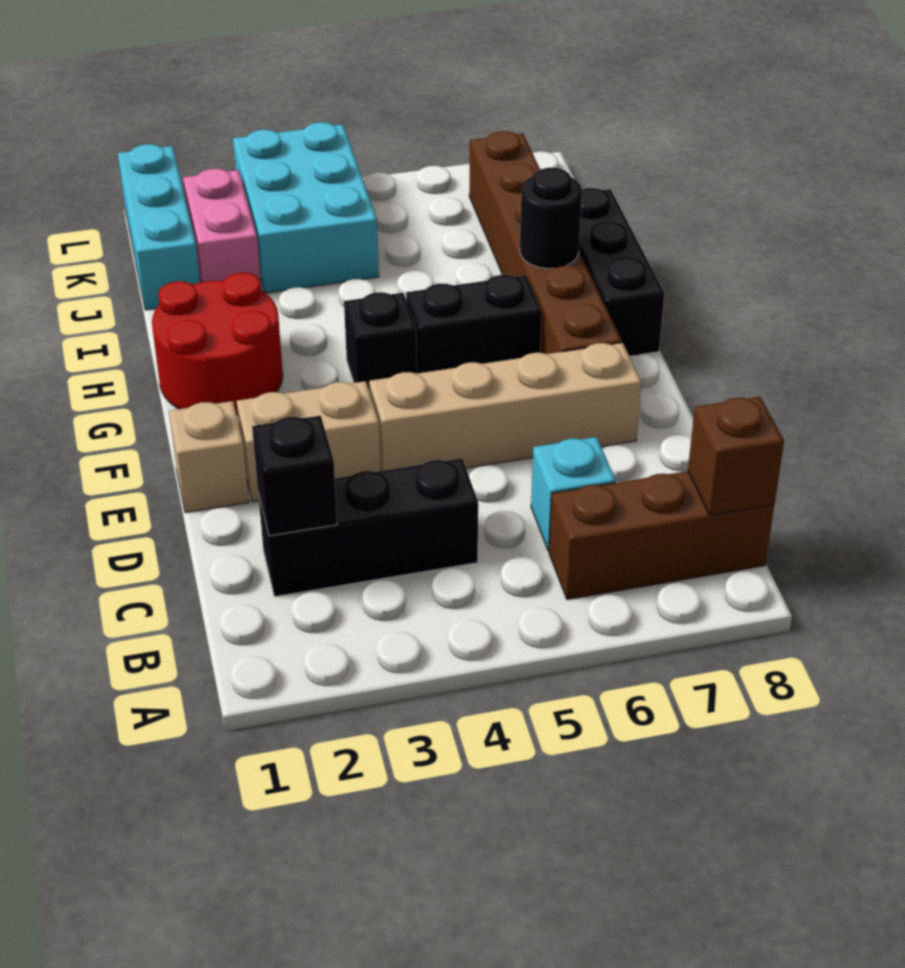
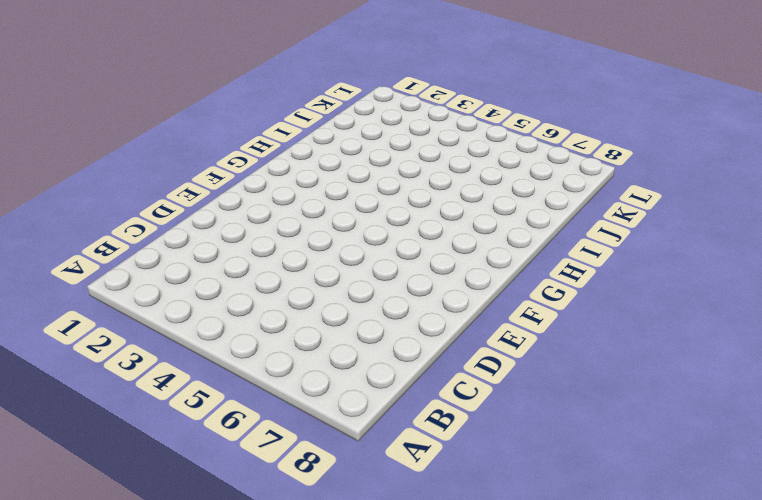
none -> brown brick B6:B8 level 1
none -> black brick C2:C4 level 1
none -> cyan brick C6 level 1

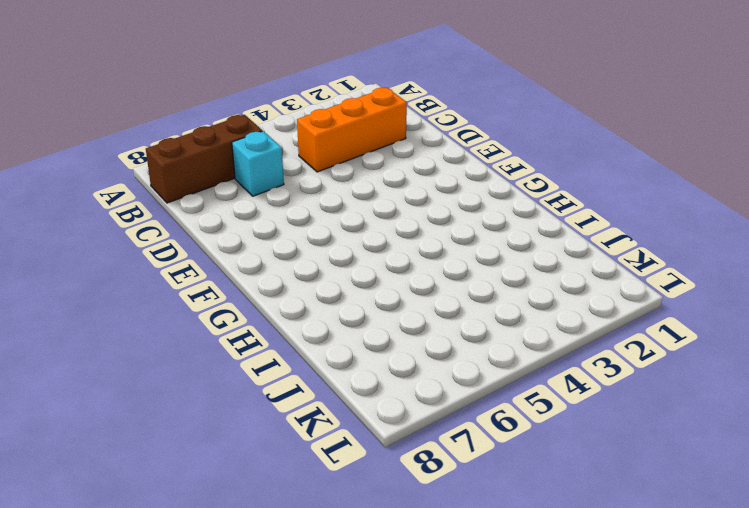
orange brick C2:C4 level 1 -> black brick C2:C4 level 1
none -> tan brick E1 level 1
none -> tan brick E2:E3 level 1
none -> tan brick E4:E7 level 1

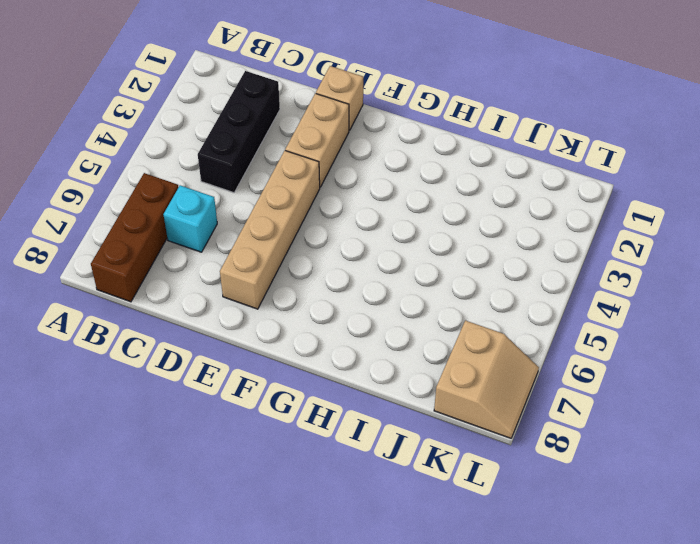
tan slope K7:L8 level 1 top K -> brown brick F7:K7 level 1
none -> red round brick G1:H2 level 1
none -> black brick G4 level 1
none -> black brick G5:G6 level 1

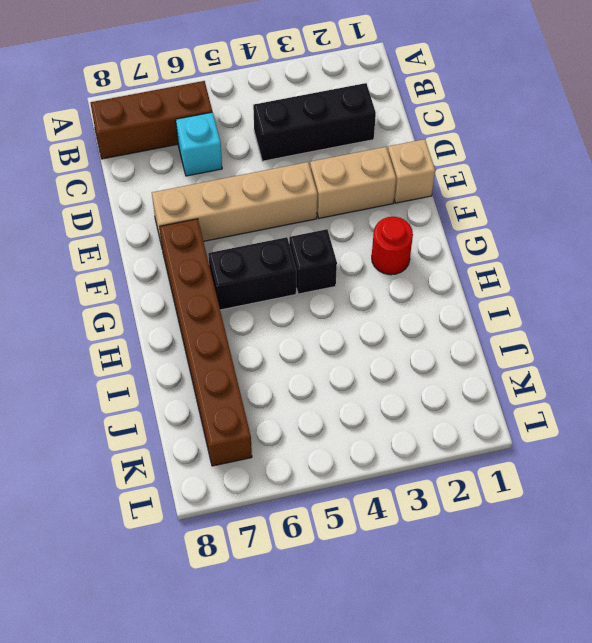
red round brick G2 level 1 -> red round brick G1:H2 level 1
none -> black brick G8:I8 level 1
none -> cyan brick J1:L1 level 1
none -> pink brick J2:K2 level 1

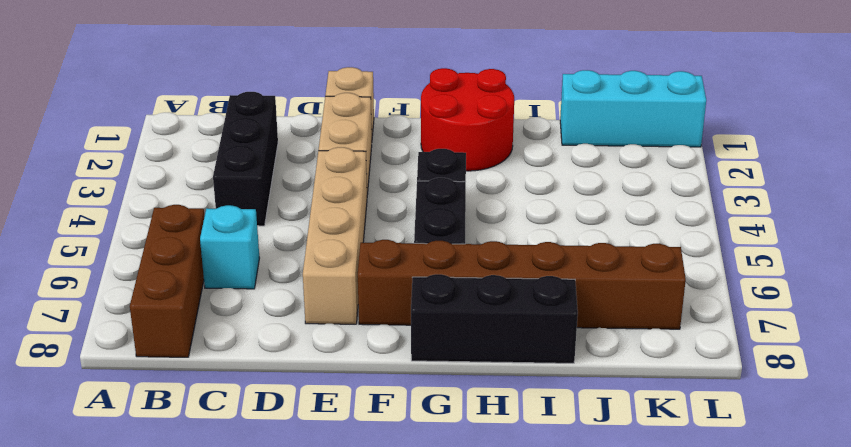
none -> pink brick J2:K2 level 1
none -> cyan brick J3:L4 level 1
none -> brown brick B8 level 2

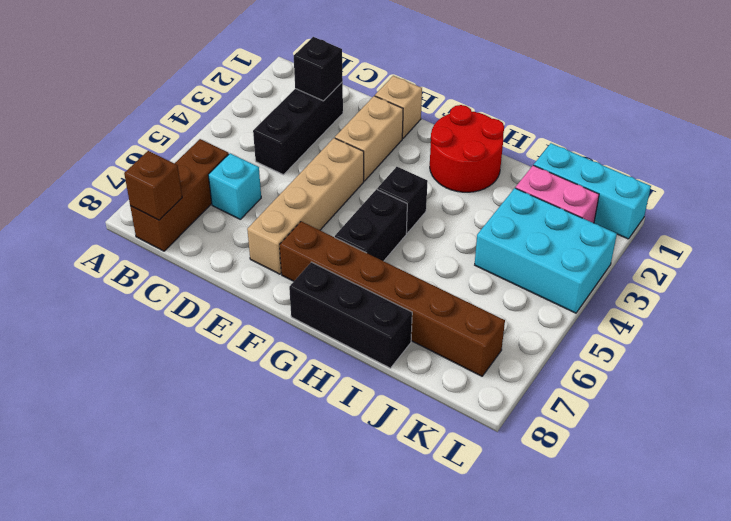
none -> black round brick H7 level 2

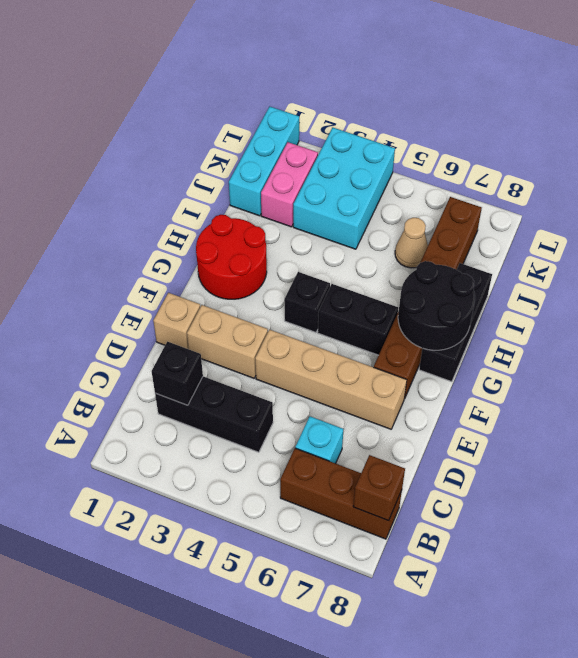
black round brick G7:H8 level 2 -> black round brick H7 level 2
tan cone J6 level 1 -> none

